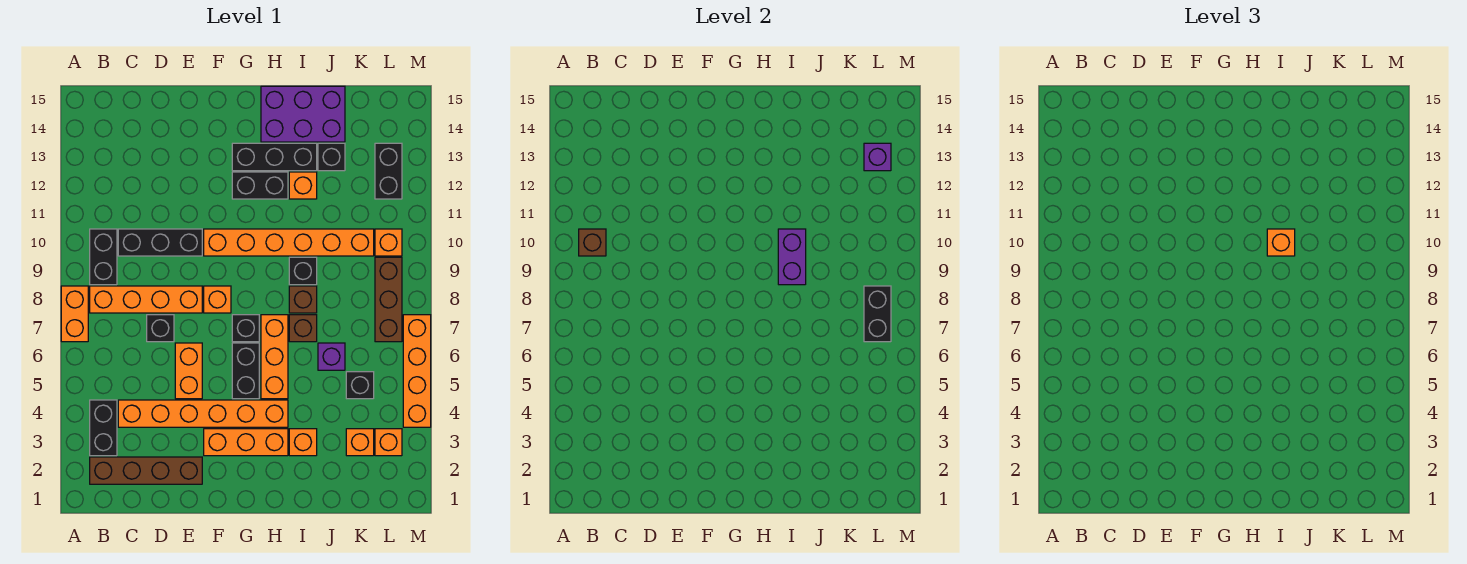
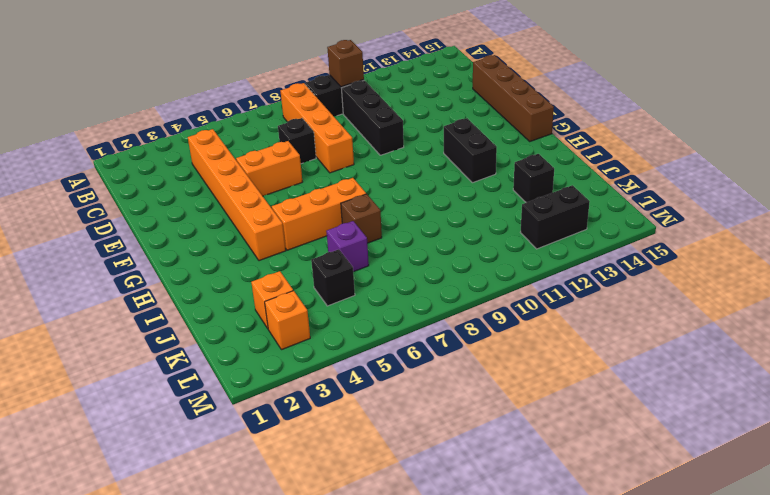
brown brick D15:G15 level 1 -> brown brick B2:E2 level 1
none -> orange brick A7:A8 level 1
none -> black brick B3:B4 level 1
none -> orange brick F3:H3 level 1
none -> orange brick F8 level 1

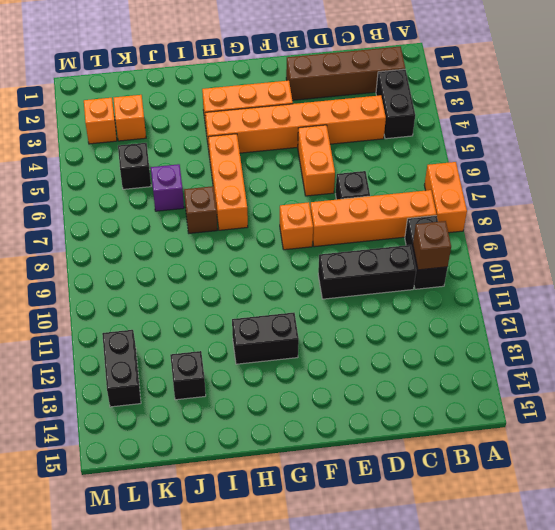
none -> orange brick F10:K10 level 1
none -> black brick G5:G6 level 1
none -> black brick G7 level 1
none -> black brick G13:I13 level 1

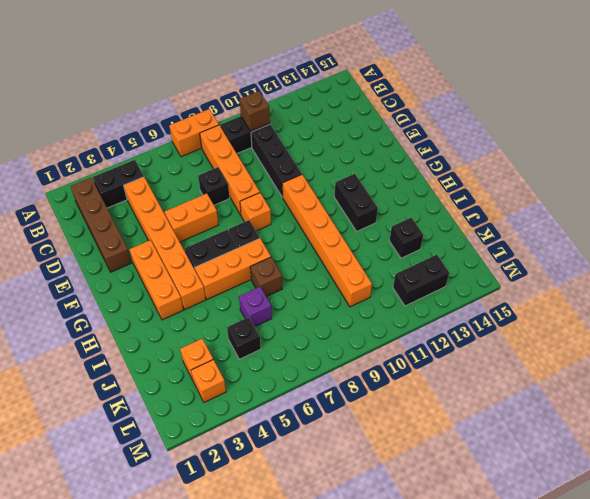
none -> black brick G13:I13 level 1
none -> purple brick H14:J15 level 1
none -> orange brick I3 level 1
none -> brown brick I8 level 1

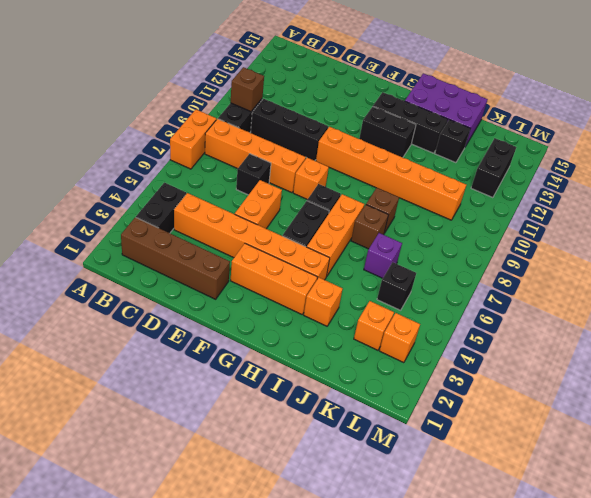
none -> black brick I9 level 1
none -> orange brick I12 level 1
none -> brown brick L7:L9 level 1
none -> orange brick L10 level 1

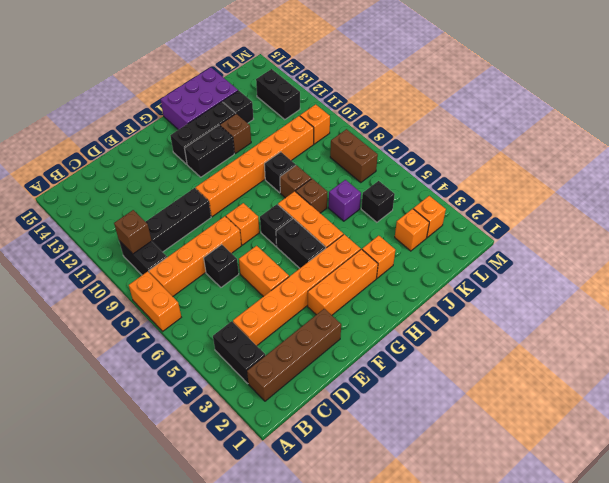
brown brick I12 level 1 -> orange brick I12 level 1
brown brick L7:L8 level 1 -> brown brick L7:L9 level 1
none -> orange brick M4:M7 level 1
none -> purple brick I9:I10 level 2
none -> black brick L7:L8 level 2
none -> purple brick L13 level 2

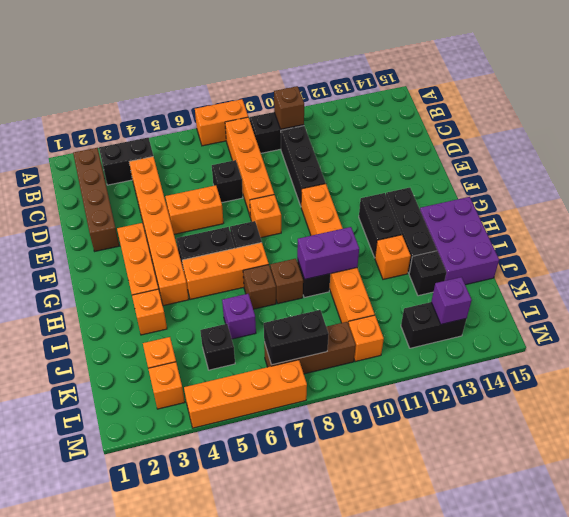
none -> orange brick I10 level 3

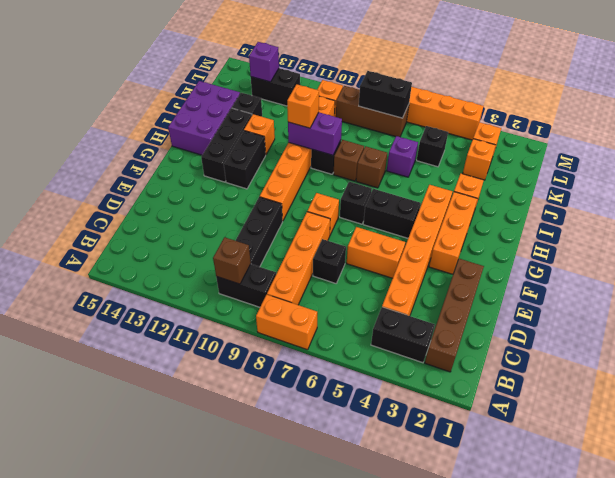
none -> orange brick H5:H7 level 1

